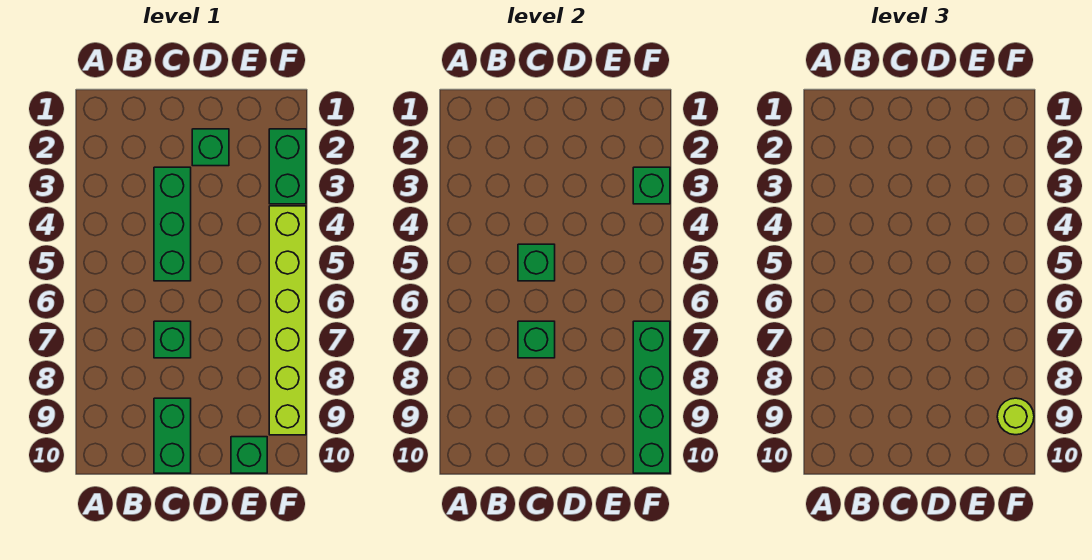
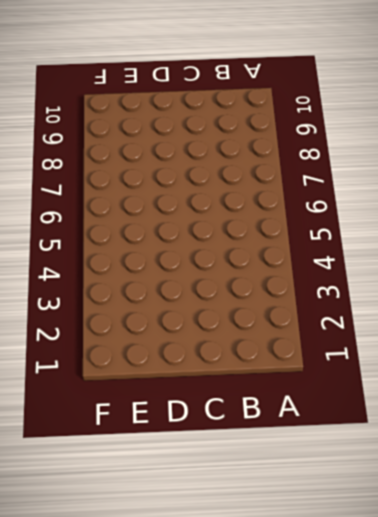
none -> green brick C3:C5 level 1
none -> green brick C7 level 1
none -> green brick C9:C10 level 1

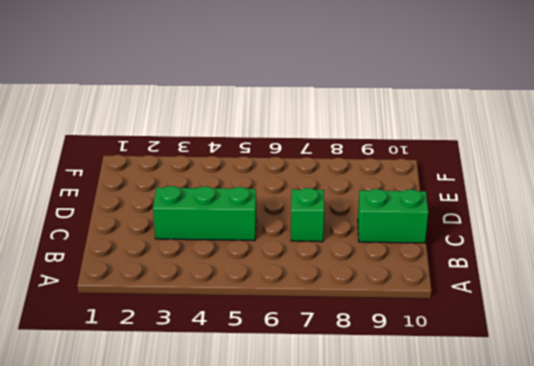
none -> green brick D2 level 1
none -> green brick E10 level 1
none -> green brick F2:F3 level 1

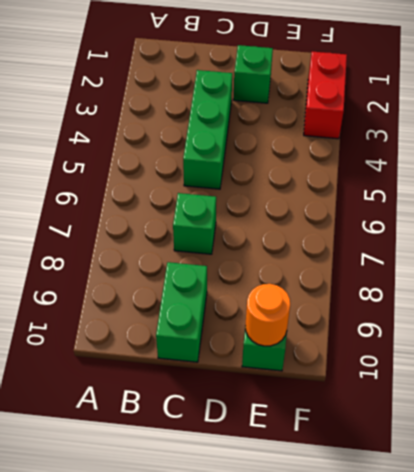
orange round brick E10 level 2 -> none
red brick F2:F3 level 1 -> green brick F2:F3 level 1
none -> lime brick F4:F9 level 1
none -> green brick C5 level 2
none -> green brick C7 level 2

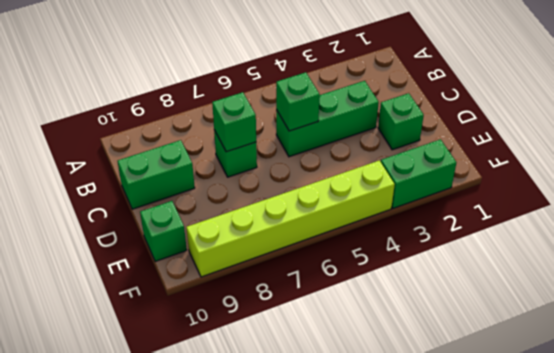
none -> green brick F3 level 2
none -> green brick F7:F10 level 2
none -> lime round brick F9 level 3

